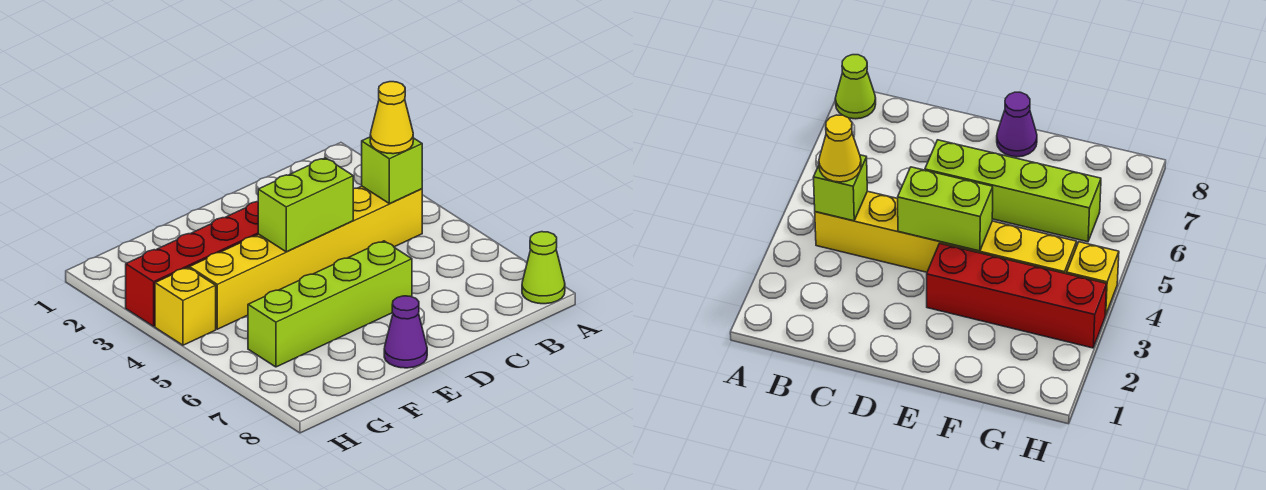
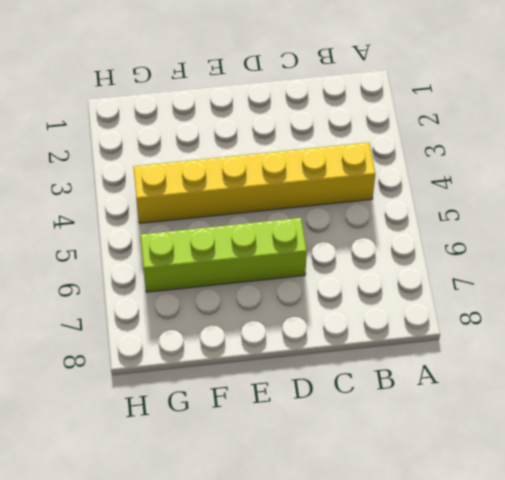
none -> lime cone A8 level 1
none -> red brick E3:H3 level 1

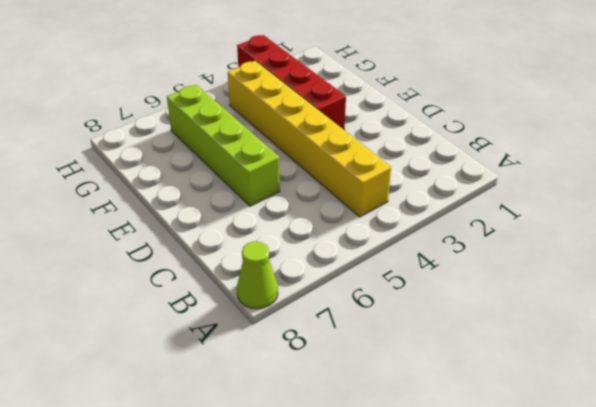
none -> purple cone E8 level 1
none -> yellow brick H4 level 1

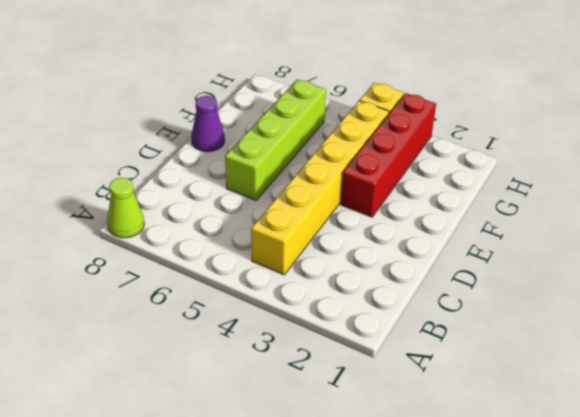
none -> lime brick B4 level 2
none -> lime brick D4:E4 level 2

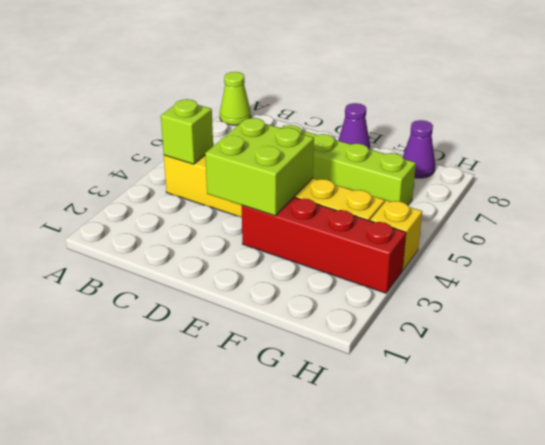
lime brick D3:E4 level 2 -> lime brick D4:E4 level 2
purple cone G8 level 1 -> none
none -> yellow cone B4 level 3

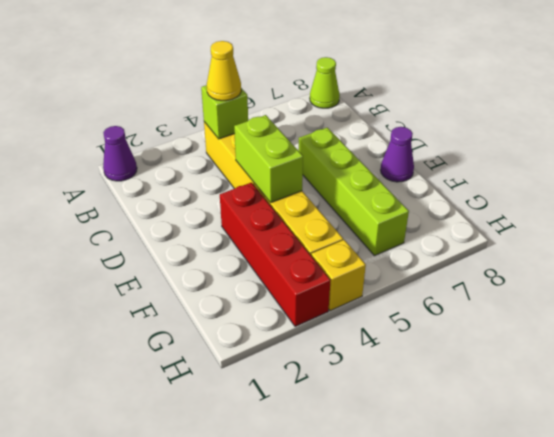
purple cone A1 level 1 -> none

